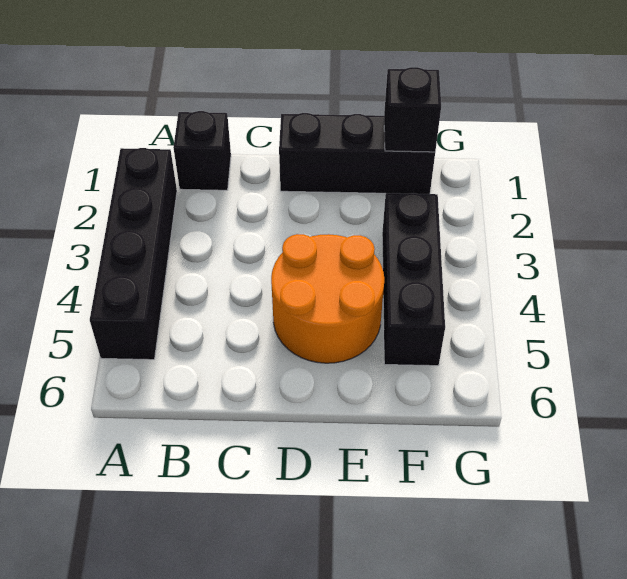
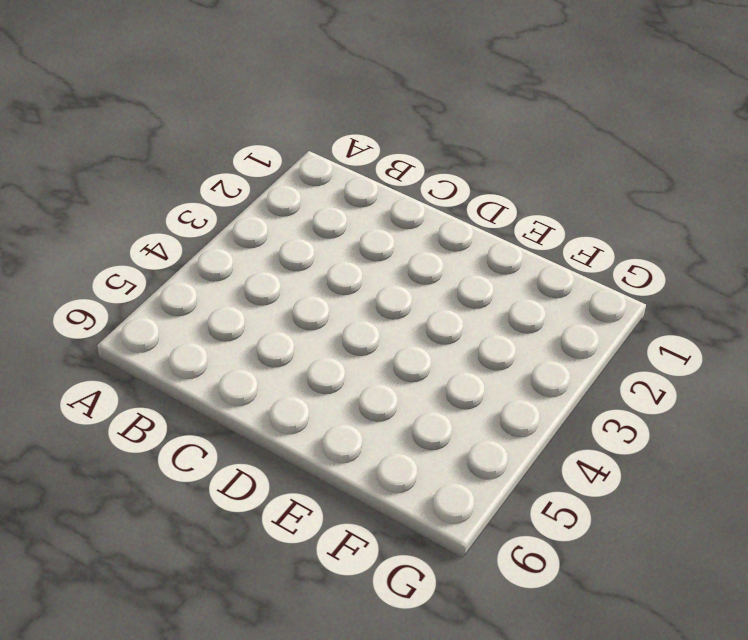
none -> black brick A2:A5 level 1
none -> black brick B1 level 1

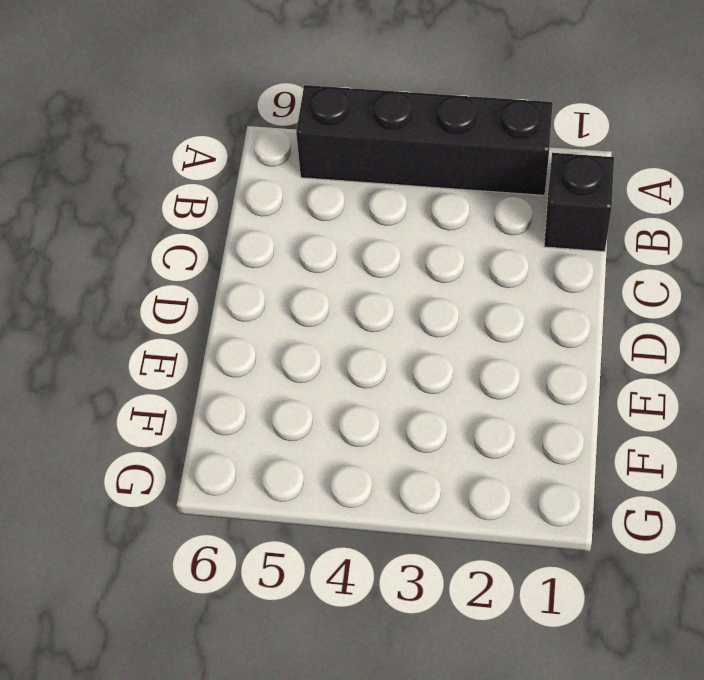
none -> black brick D1:F1 level 1
none -> orange round brick D4:E5 level 1

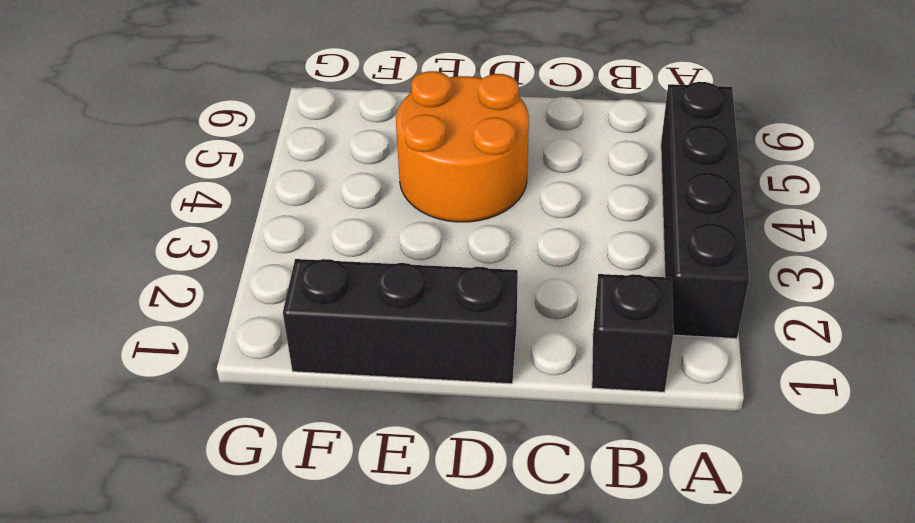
none -> black brick F3:F5 level 1
none -> black brick F1 level 2

